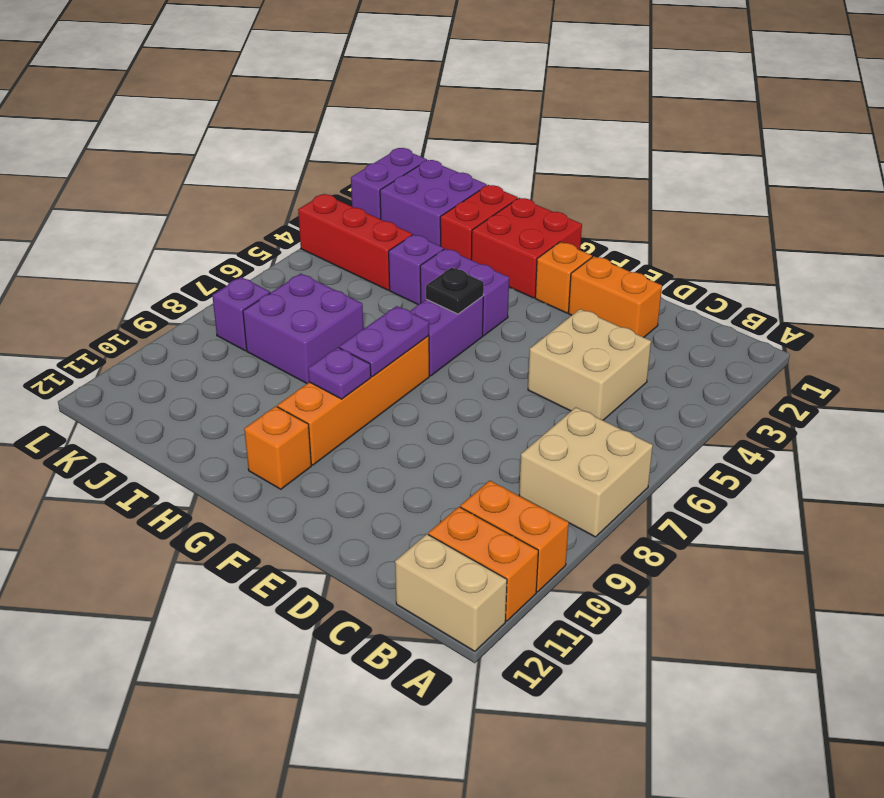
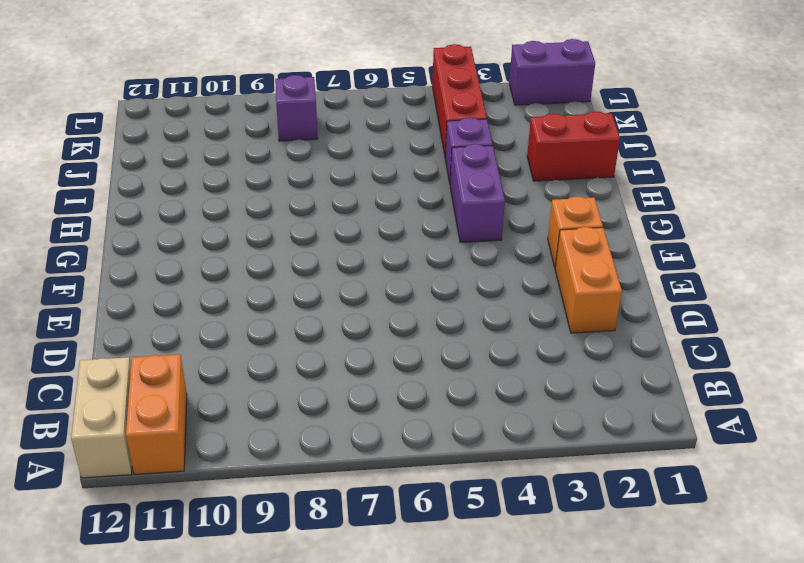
none -> tan brick A7:B8 level 1
none -> orange brick A10:B10 level 1
none -> tan brick C4:D5 level 1

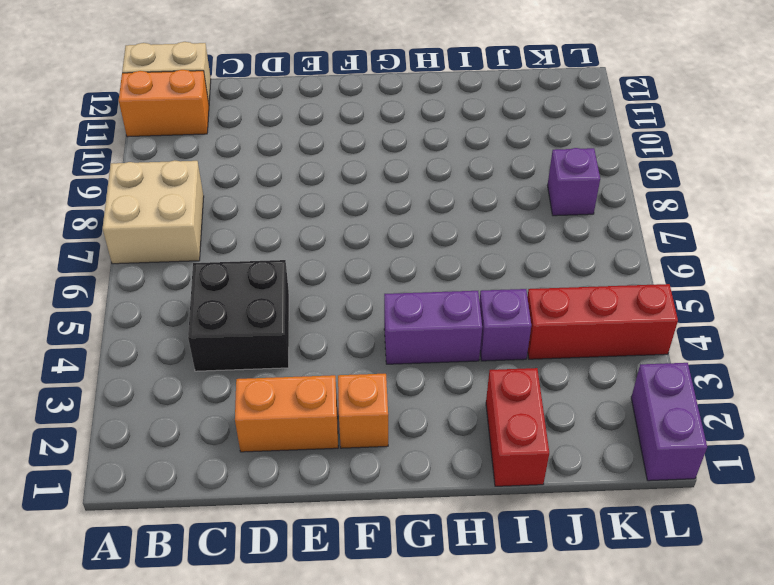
black brick C4:D5 level 1 -> tan brick C4:D5 level 1
none -> orange brick A10:B10 level 1
none -> red brick G1:H2 level 1
none -> purple brick G5:G6 level 1

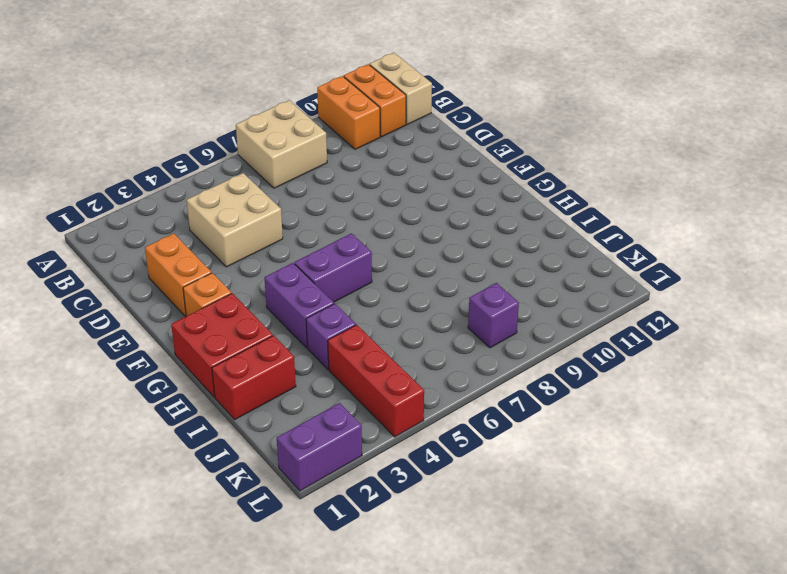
none -> orange brick G7:G10 level 1
none -> orange brick G11 level 1
none -> purple brick I7:J8 level 1

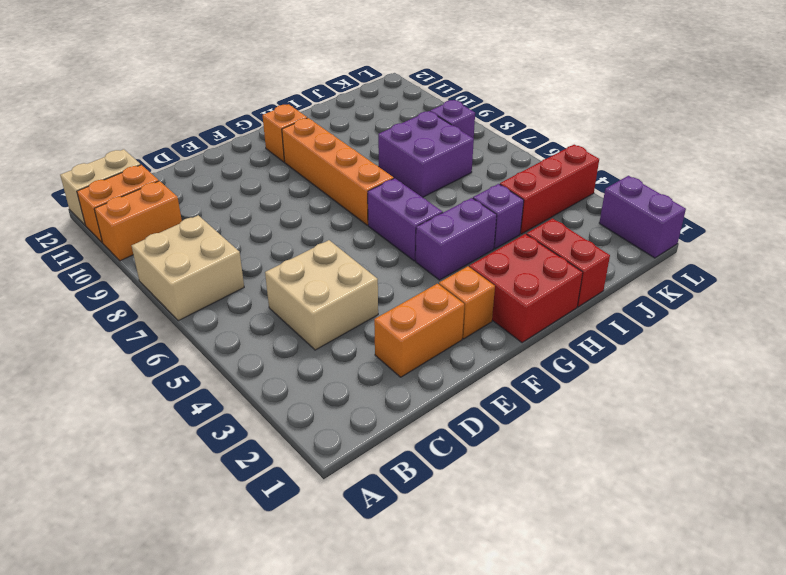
none -> purple brick J1:K2 level 1
none -> black plate G5 level 2
none -> purple plate G7:G8 level 2

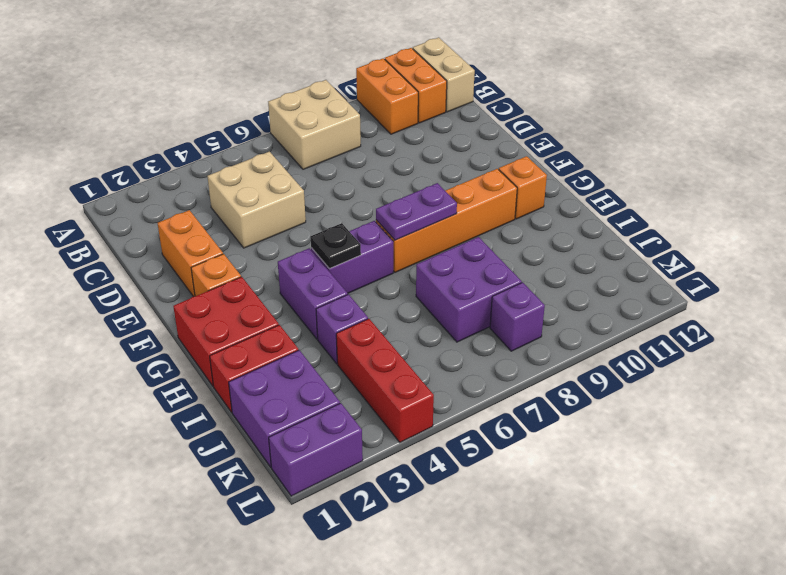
none -> purple plate G9 level 2

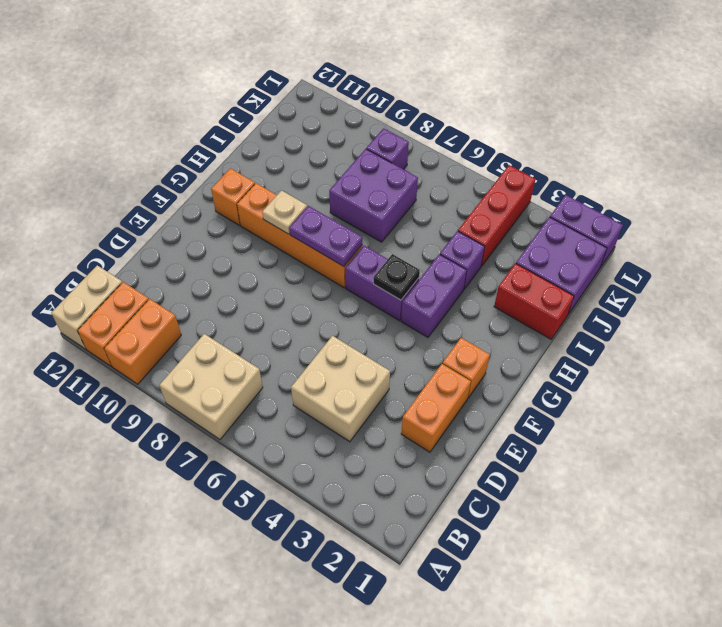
tan plate G9 level 2 -> purple plate G9 level 2
none -> red brick G1:H2 level 1

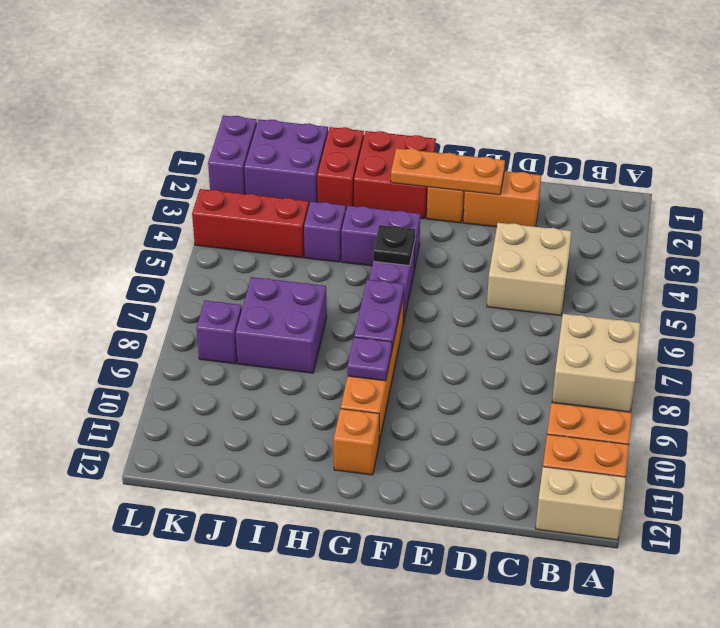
orange plate E2:G2 level 2 -> none

